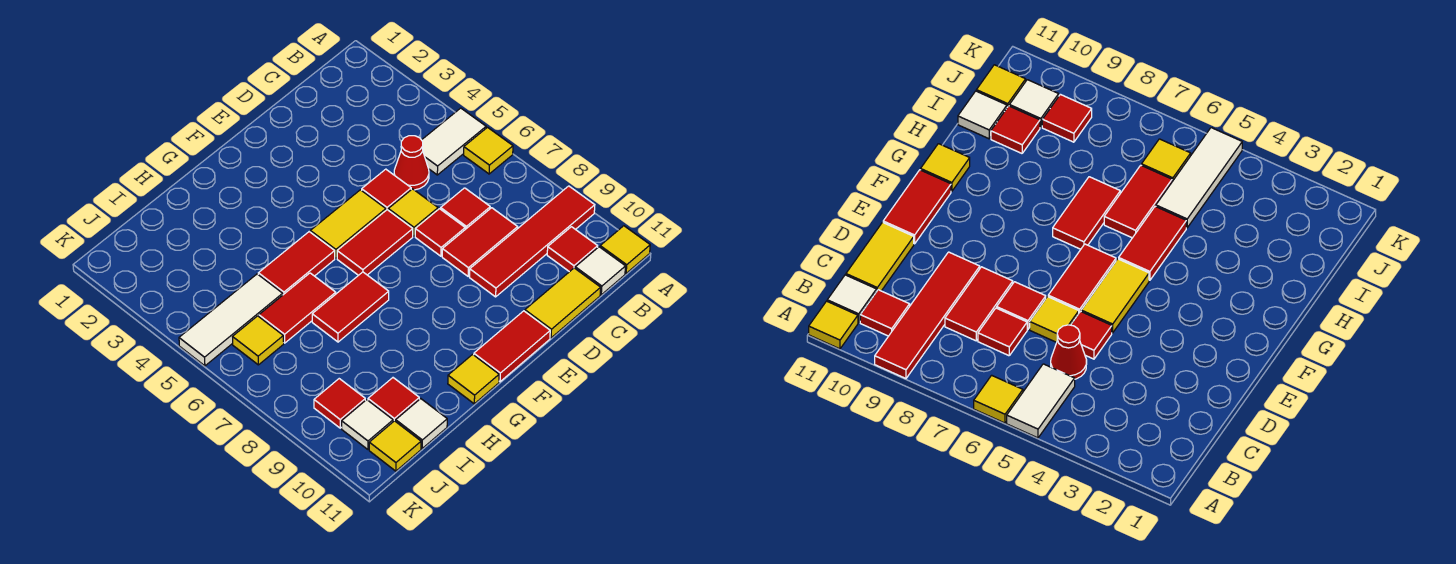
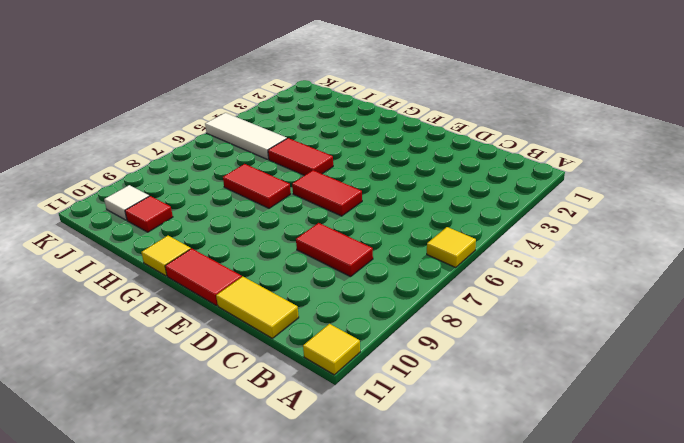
none -> white tile A5:B5 level 1
none -> red tile A9:D9 level 1
none -> red tile B10 level 1

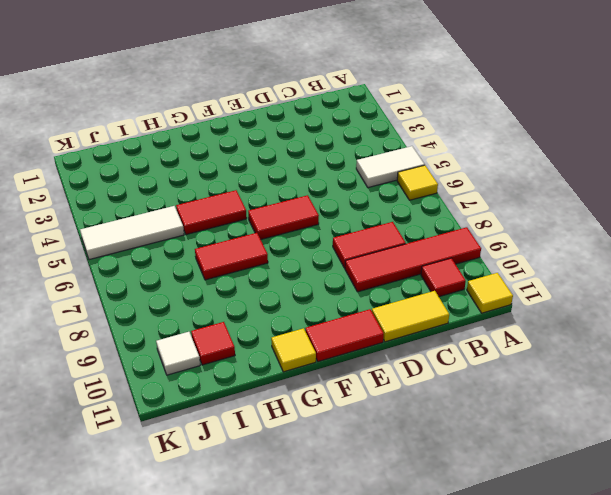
none -> white tile B11 level 1
none -> red cone C5 level 1
none -> red tile C7 level 1

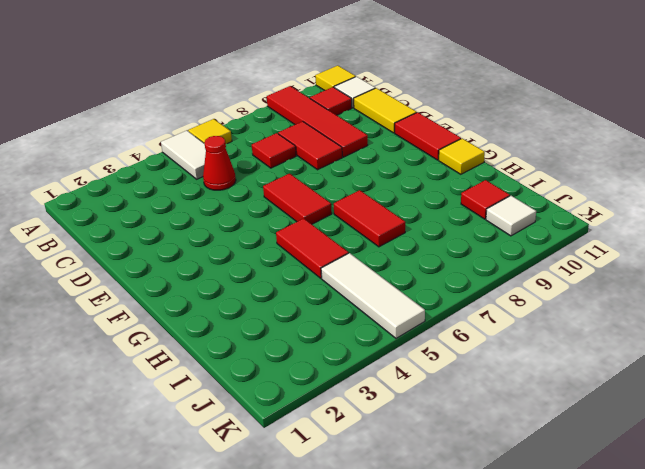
none -> red tile D5 level 1
none -> yellow tile D6 level 1
none -> red tile D7 level 1

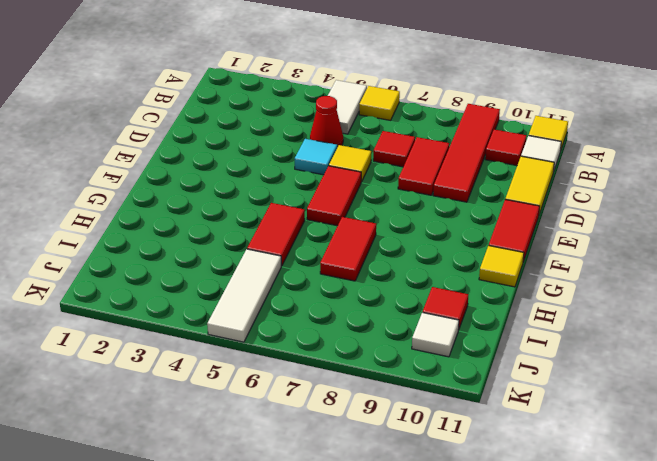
cyan tile D5 level 1 -> red tile D5 level 1
none -> red tile D7 level 1
none -> yellow tile E5:F5 level 1
none -> red tile H6:I6 level 1

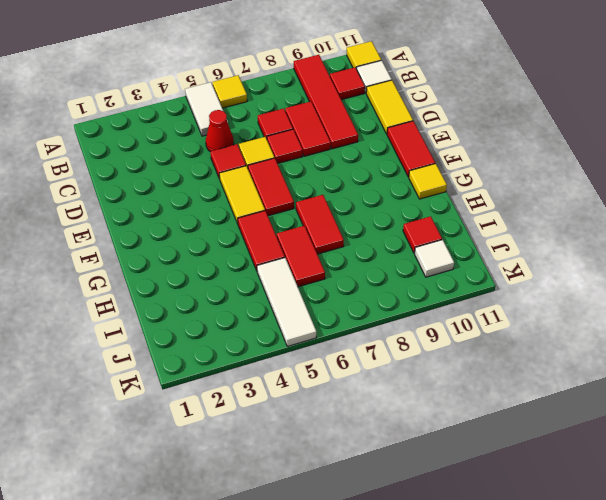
none -> white tile I11 level 1
none -> yellow tile J6 level 1
none -> red tile J9 level 1

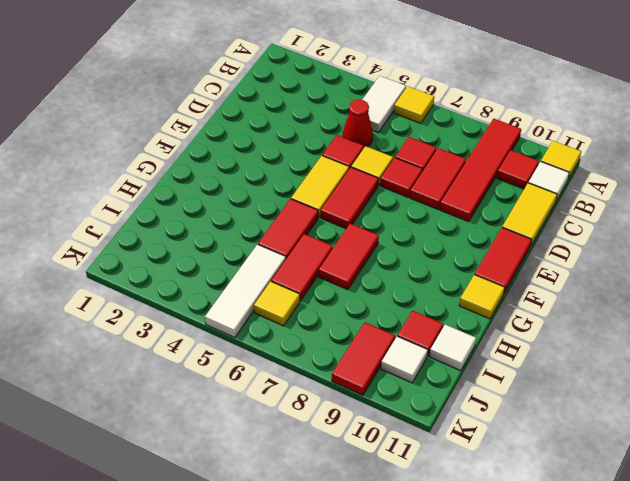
red tile J9:K9 level 1 -> red tile J9 level 1
none -> yellow tile J11 level 1

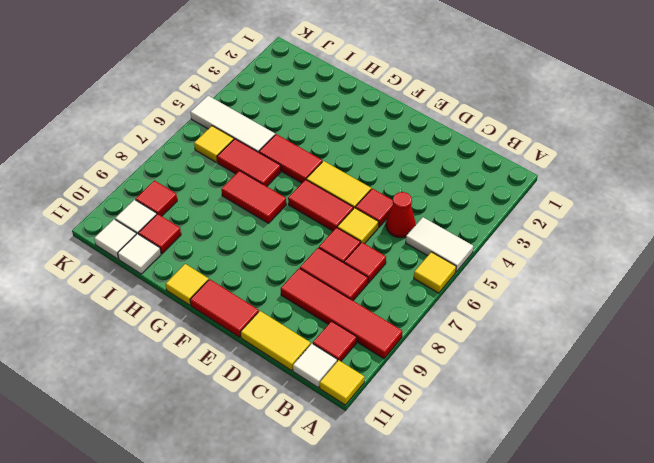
white tile J11 level 1 -> yellow tile J11 level 1

